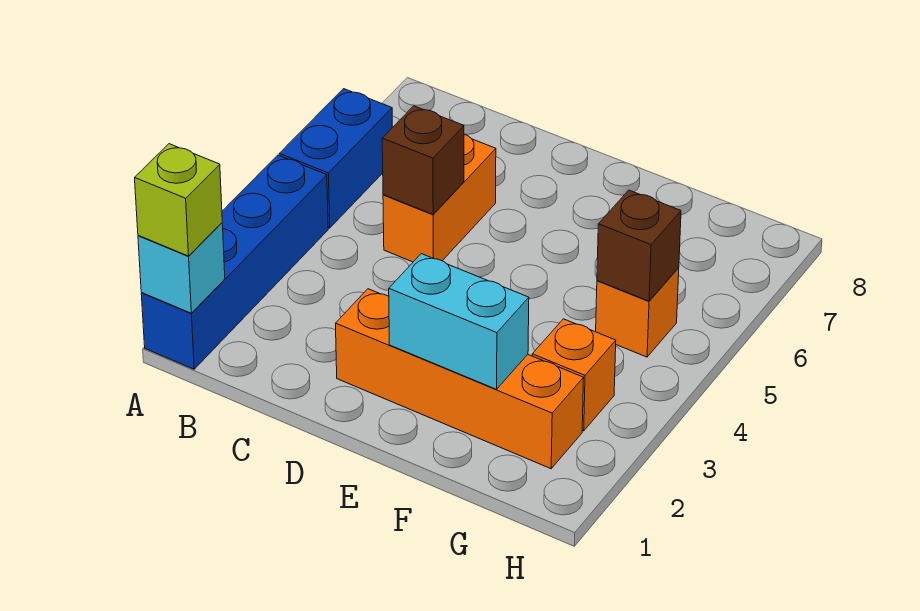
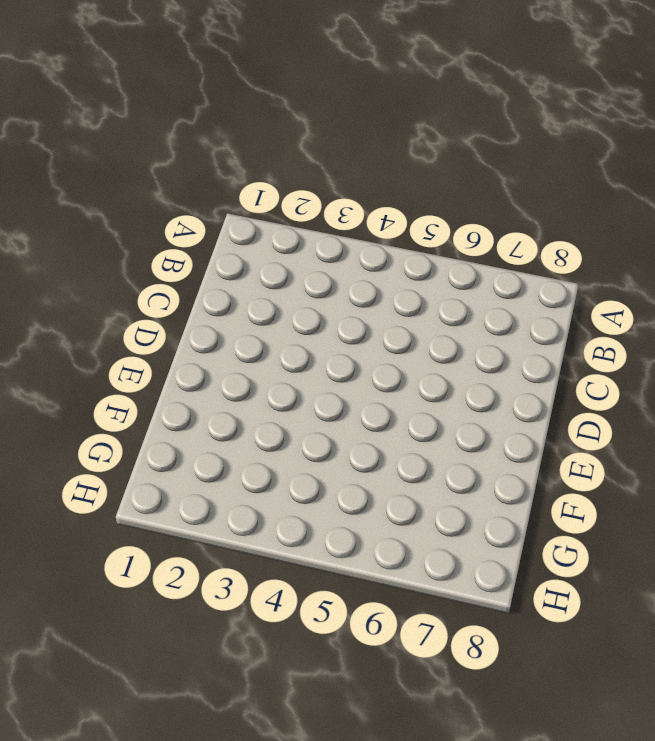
none -> blue brick A1:A4 level 1
none -> blue brick A5:A6 level 1

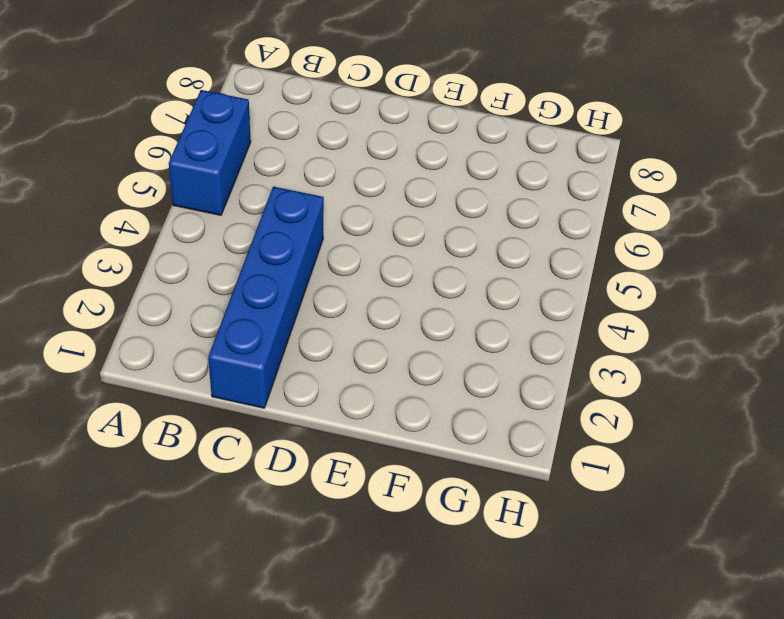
blue brick C1:C4 level 1 -> blue brick A1:A4 level 1
none -> orange brick C5:C6 level 1
none -> orange brick D2:G2 level 1

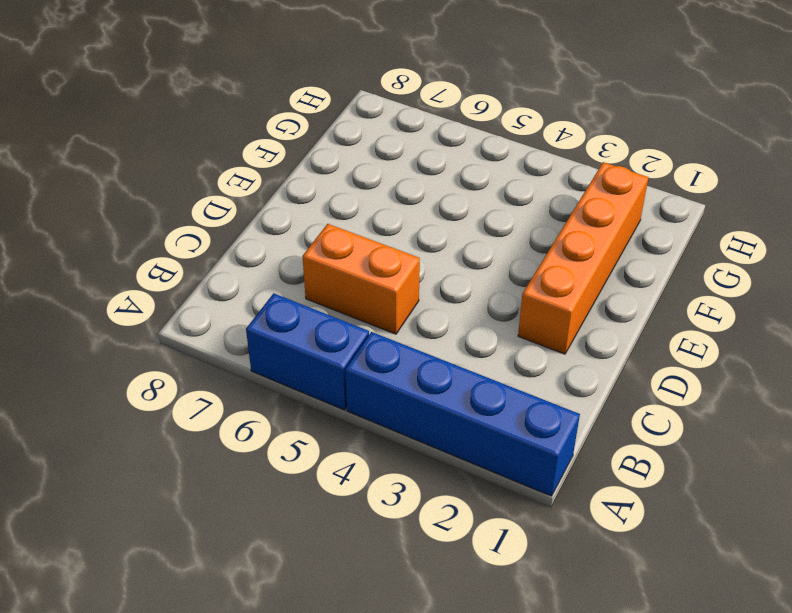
none -> orange brick G3 level 1
none -> orange brick G5 level 1

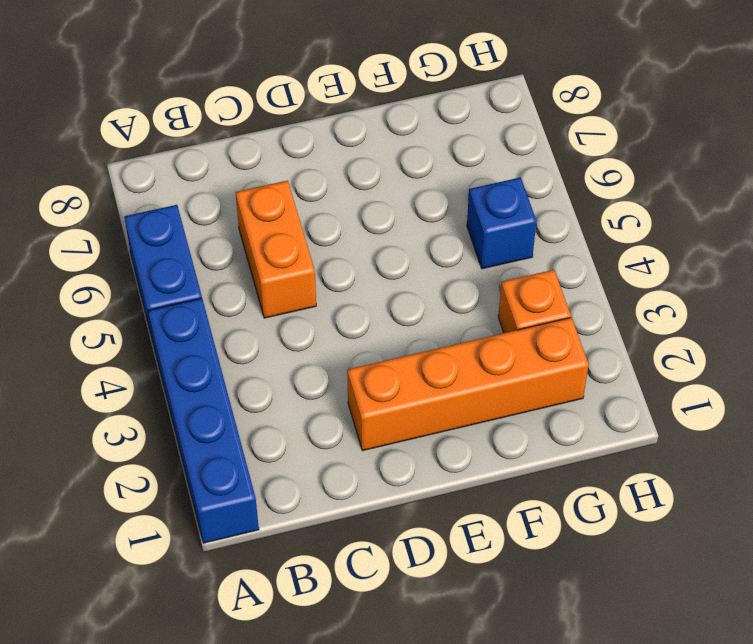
blue brick G5 level 1 -> orange brick G5 level 1
none -> cyan brick A1 level 2
none -> brown brick C5 level 2

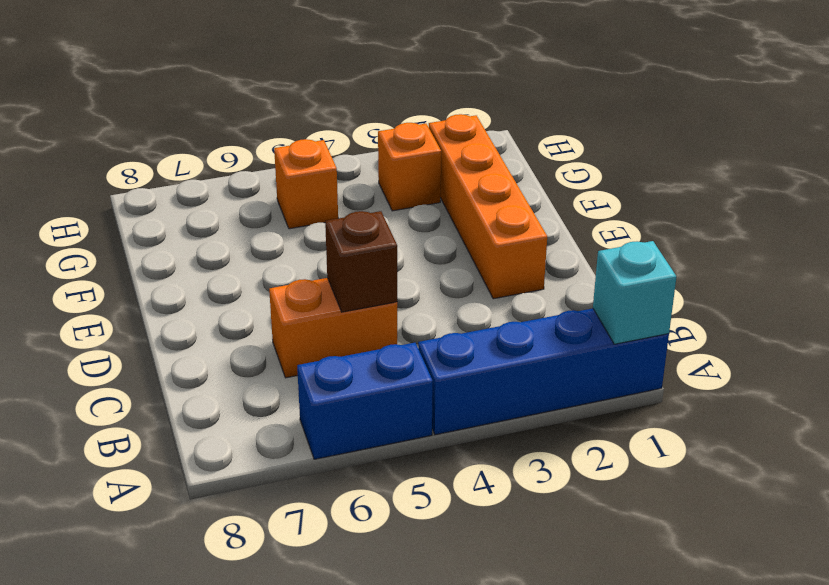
none -> cyan brick E2:F2 level 2
none -> brown brick G5 level 2

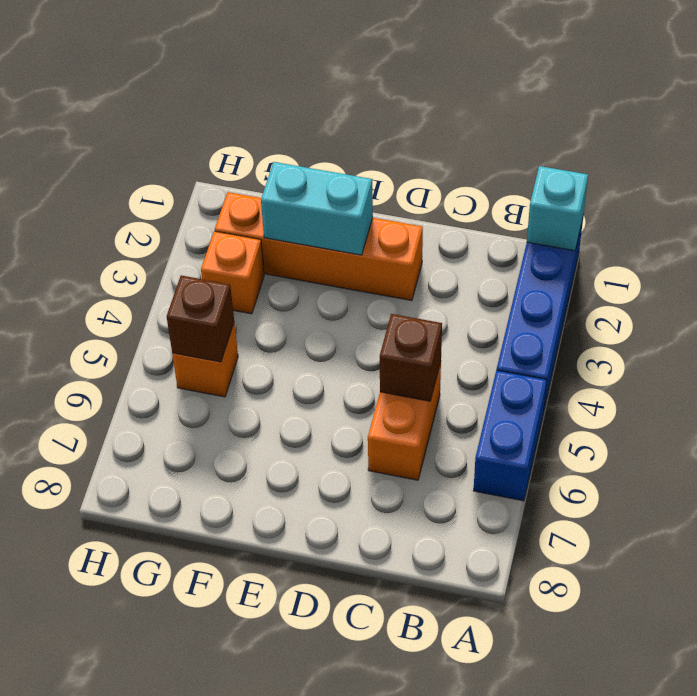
none -> lime brick A1 level 3

